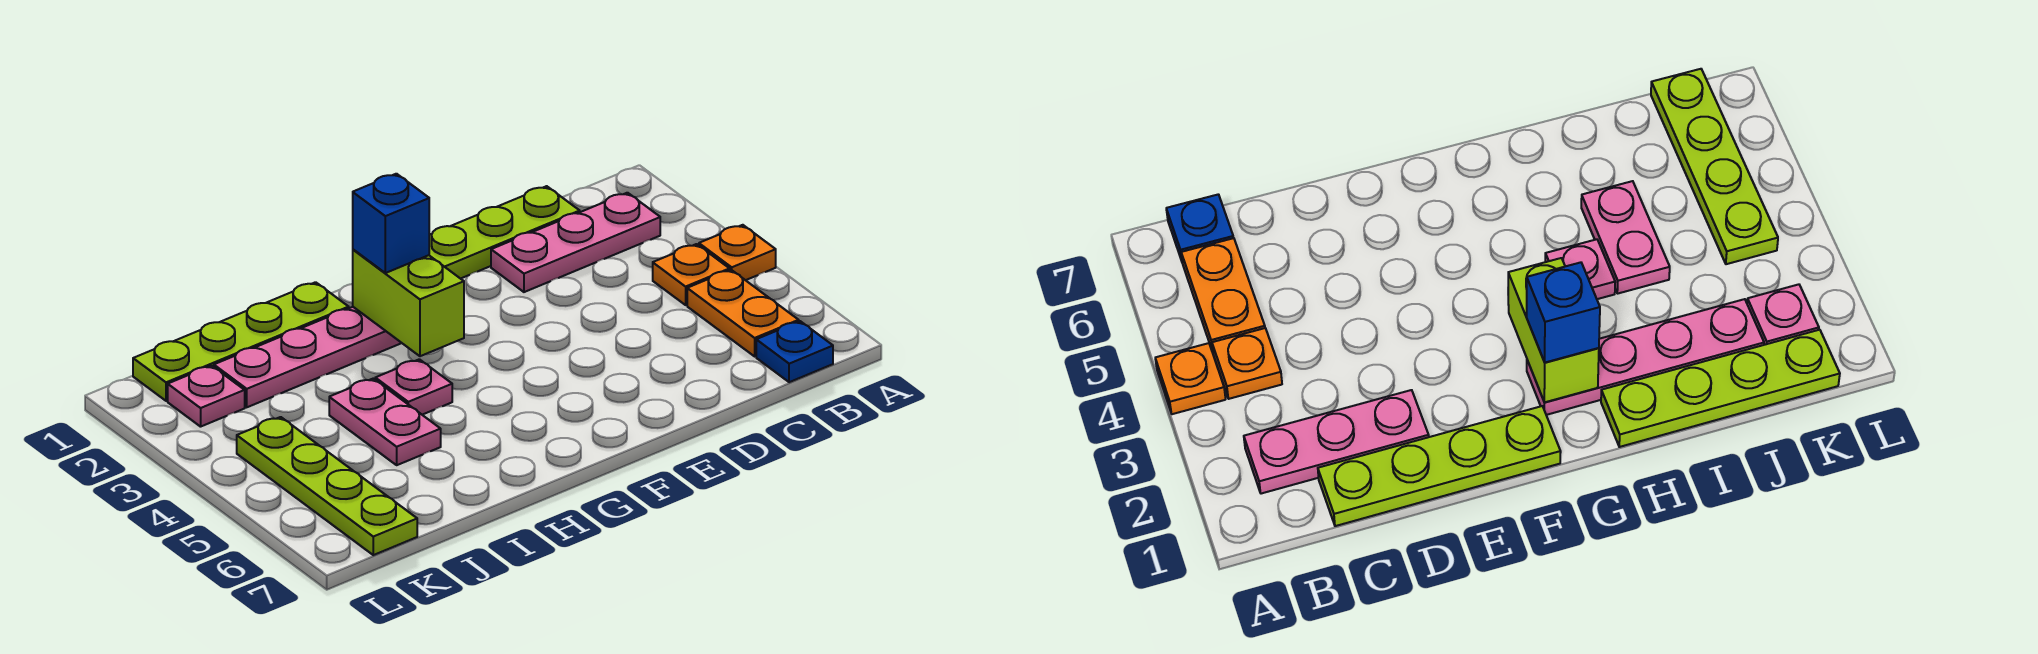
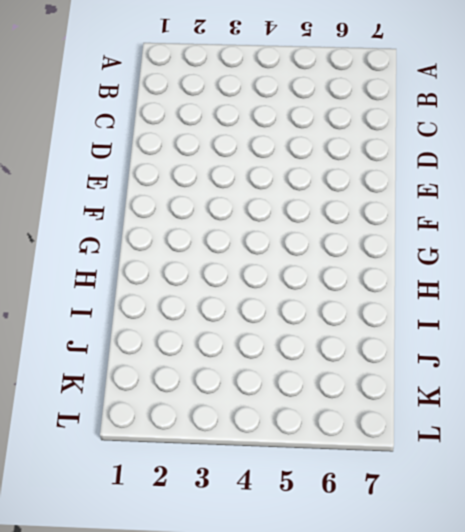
none -> orange plate A4 level 1
none -> pink plate B2:D2 level 1
none -> orange plate B4 level 1

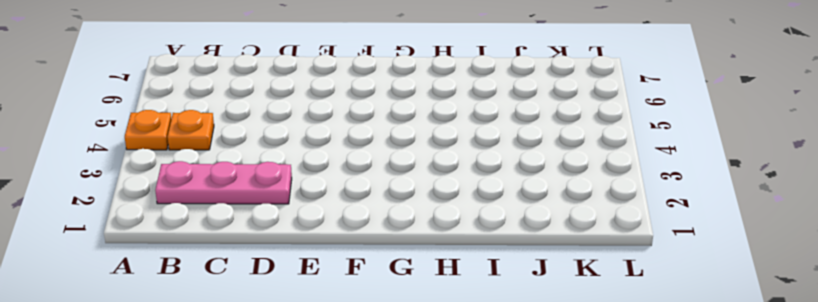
none -> orange plate B5:B6 level 1
none -> blue plate B7 level 1
none -> lime plate C1:F1 level 1

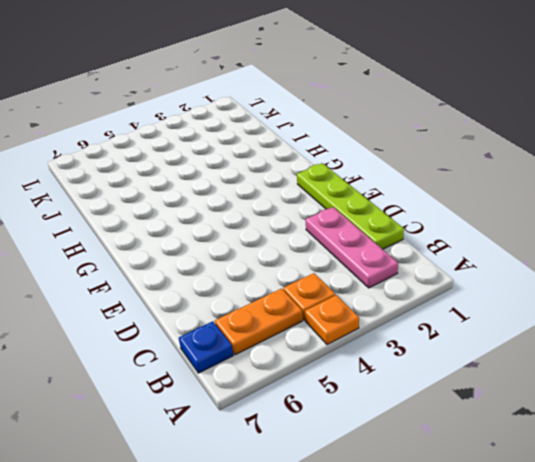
none -> pink plate G2:J2 level 1
none -> lime plate H1:K1 level 1
none -> pink plate H4 level 1

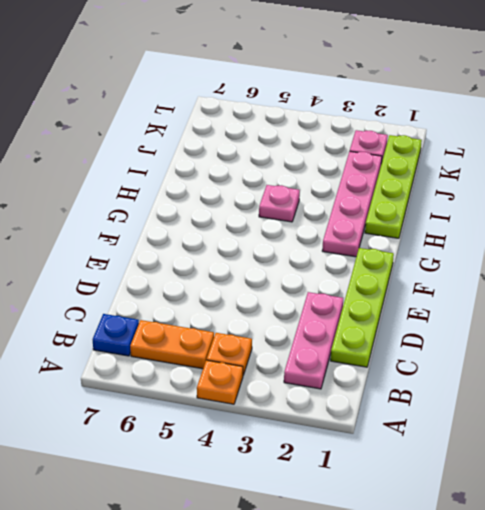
none -> pink plate I4:I5 level 1
none -> lime plate K4:K7 level 1
none -> lime brick G2:G3 level 2

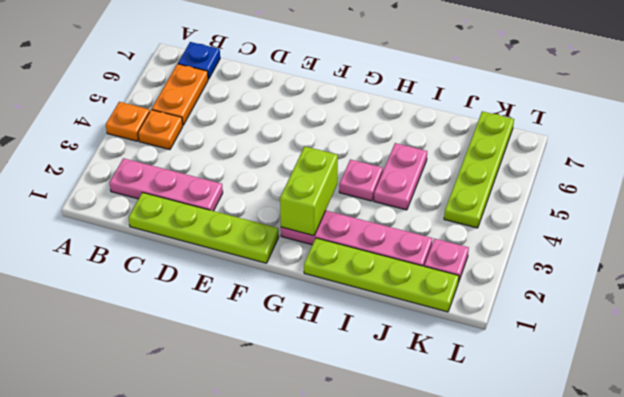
none -> blue brick G2 level 3

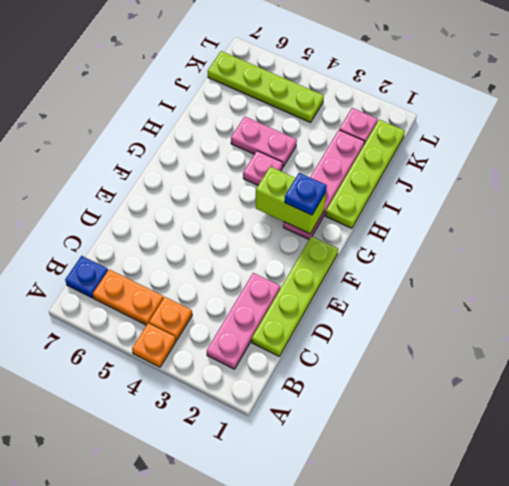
blue plate G2 level 3 -> blue brick G2 level 3

